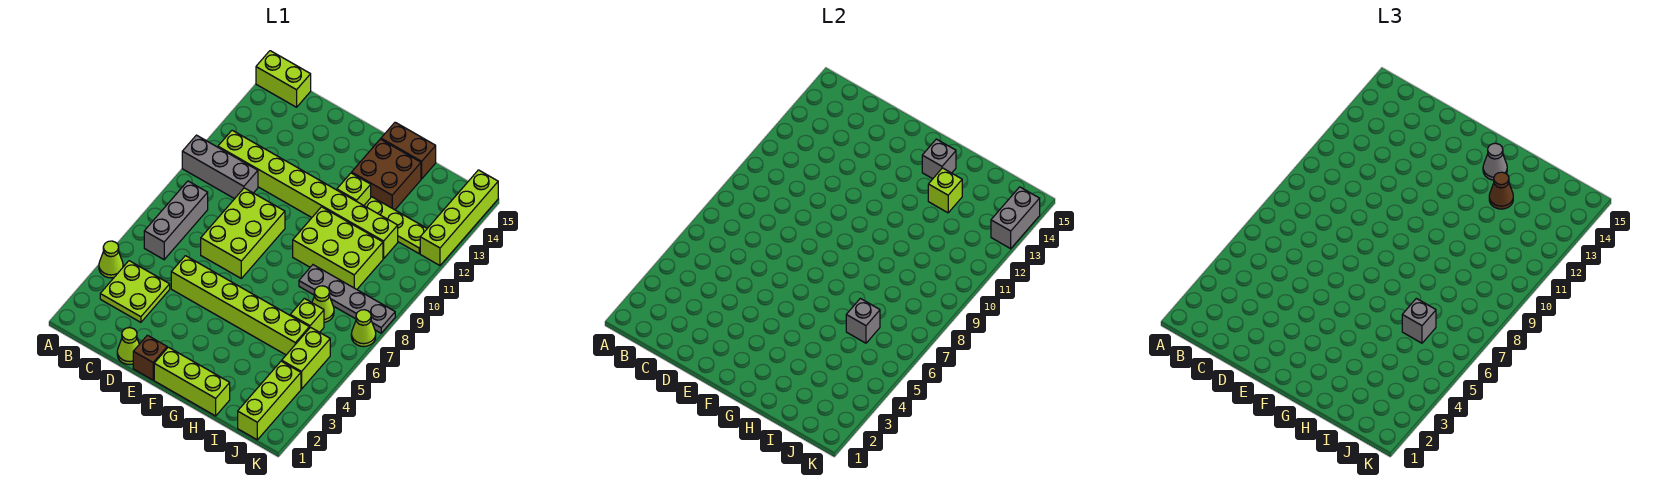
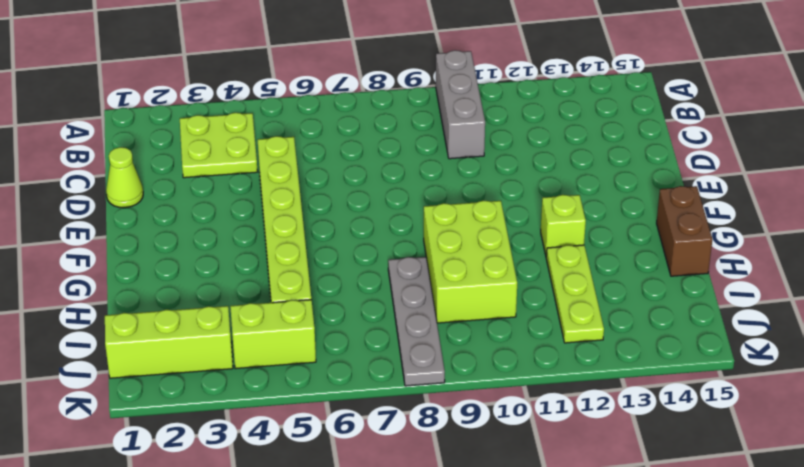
none -> lime cone A4 level 1
none -> lime brick A15:B15 level 1
none -> grey brick B6:B8 level 1
none -> lime brick B11:I11 level 1

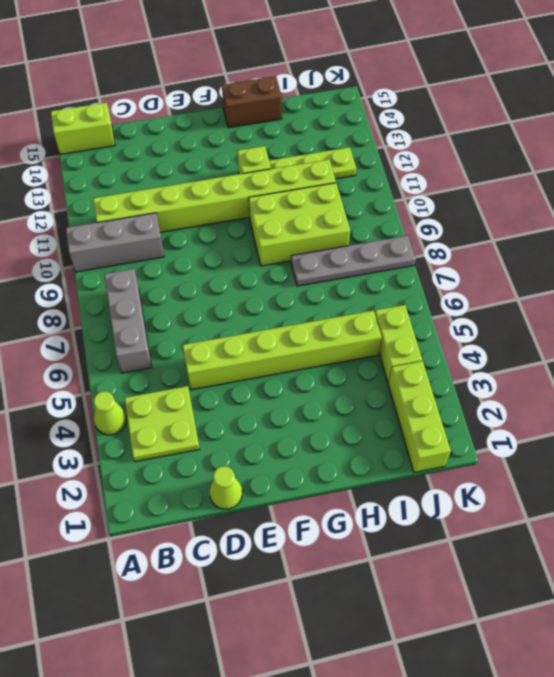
none -> lime brick D7:E9 level 1
none -> brown brick E1 level 1
none -> lime brick F1:H1 level 1
none -> brown brick G13:H14 level 1

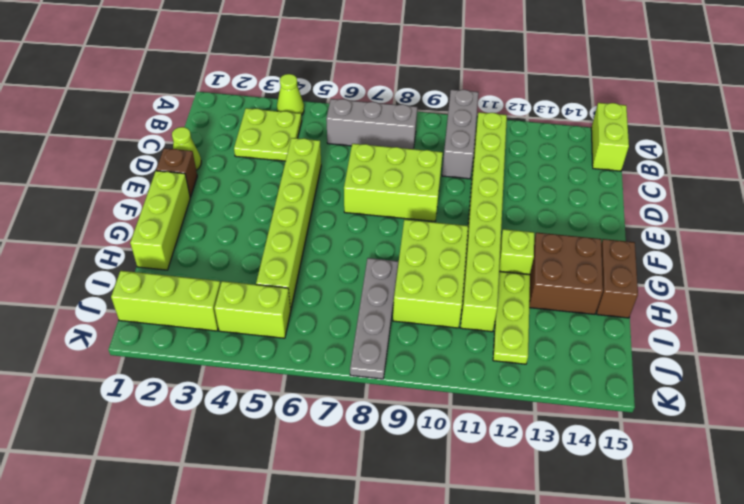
none -> lime brick I6 level 1
none -> lime cone I7 level 1
none -> lime cone K7 level 1
none -> lime brick K12:K15 level 1

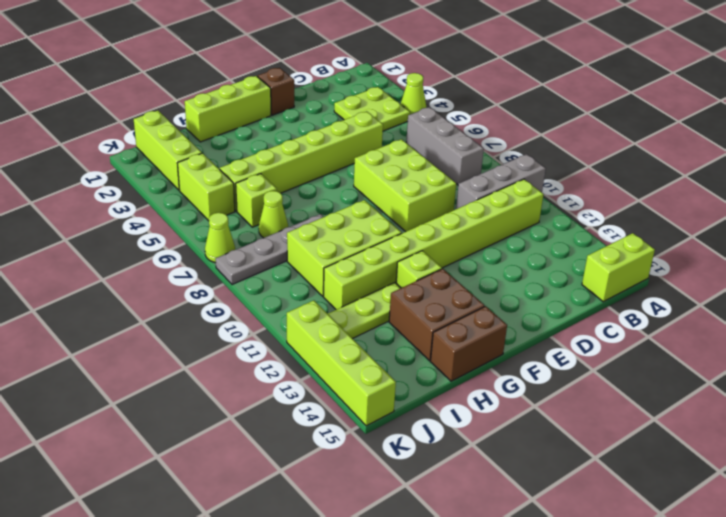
none -> lime cone D1 level 1
none -> grey brick G14 level 2
none -> lime brick H13 level 2
none -> grey brick I6 level 2

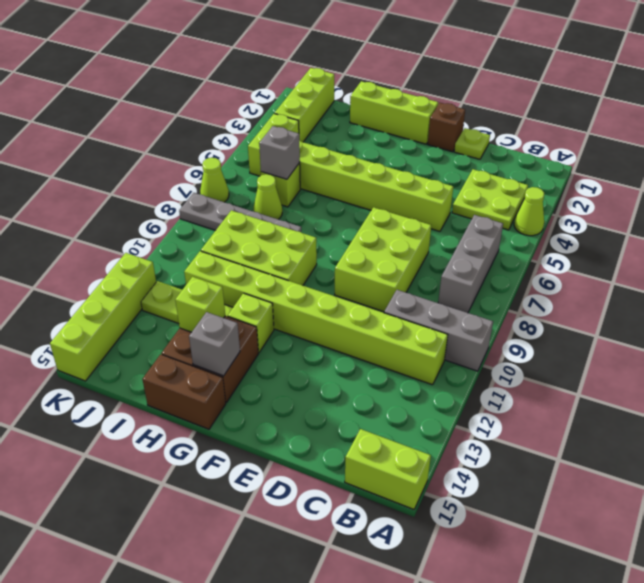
lime plate D1 level 1 -> lime cone D1 level 1
none -> grey brick K13:K14 level 2
none -> grey cone G14 level 3
none -> brown cone H13 level 3
none -> grey brick I6 level 3

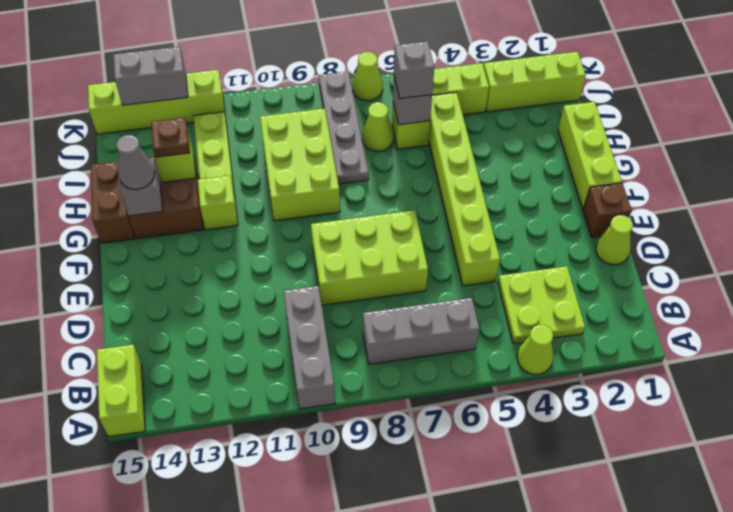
brown plate H13 level 3 -> brown cone H13 level 3
none -> lime brick B11:I11 level 1

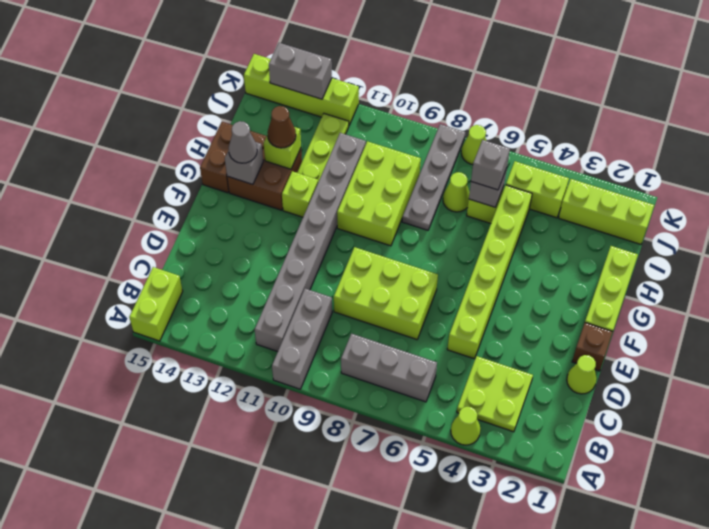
grey brick B11:I11 level 1 -> lime brick B11:I11 level 1

